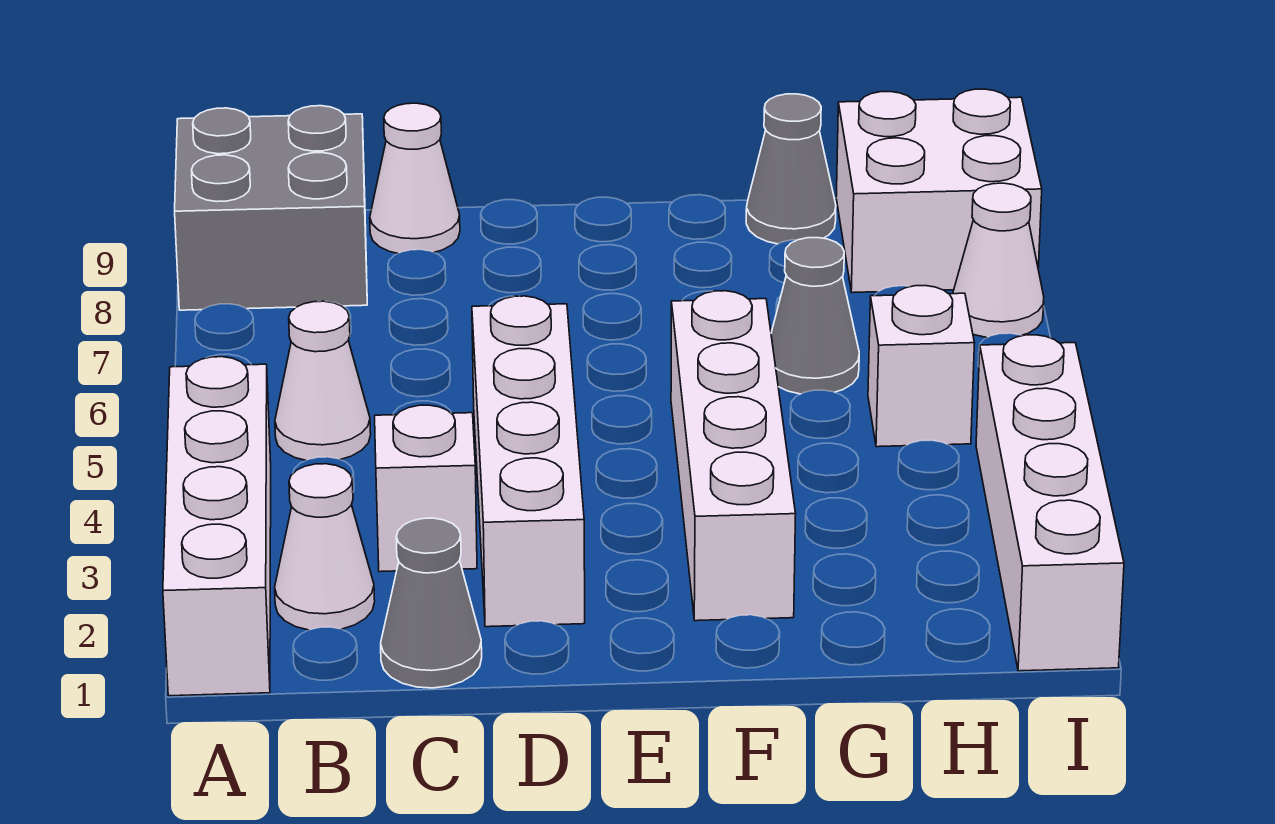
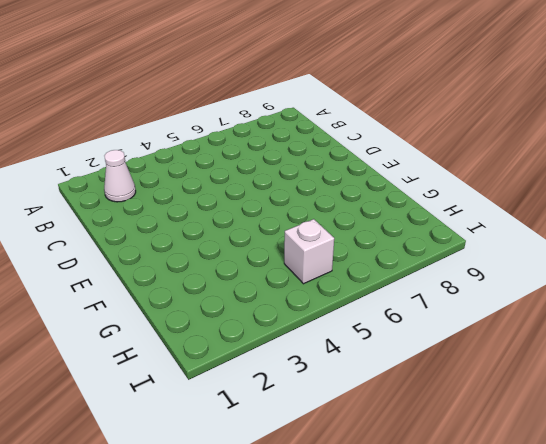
none -> white brick A1:A4 level 1
none -> grey brick A8:B9 level 1
none -> white cone B5 level 1

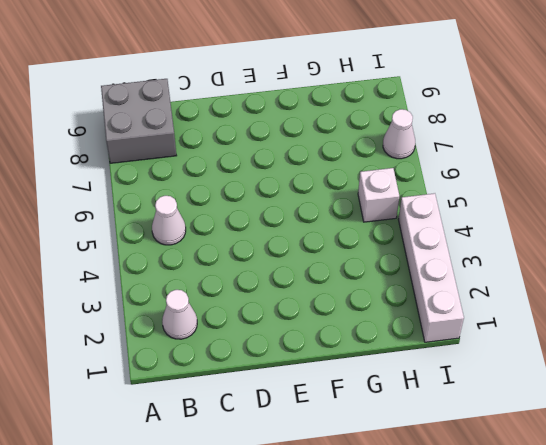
none -> white brick A1:A4 level 1
none -> grey cone C1 level 1
none -> white brick C3 level 1

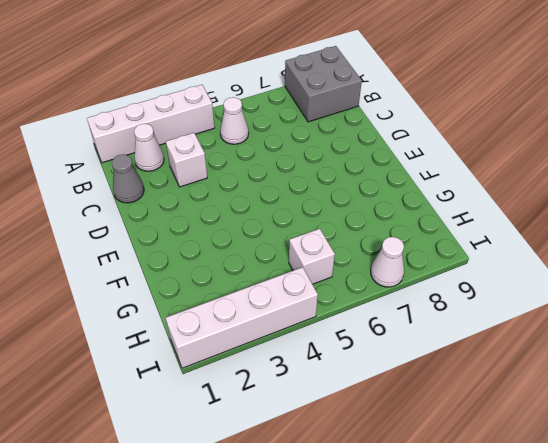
none -> white cone C9 level 1
none -> white brick D2:D5 level 1
none -> white brick F2:F5 level 1

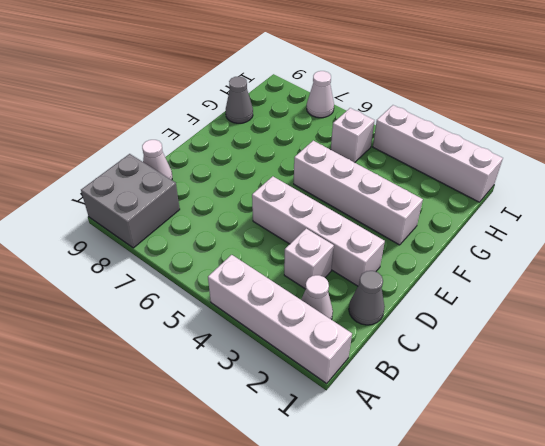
none -> white cone B5 level 1
none -> grey cone G6 level 1
none -> white brick H8:I9 level 1

